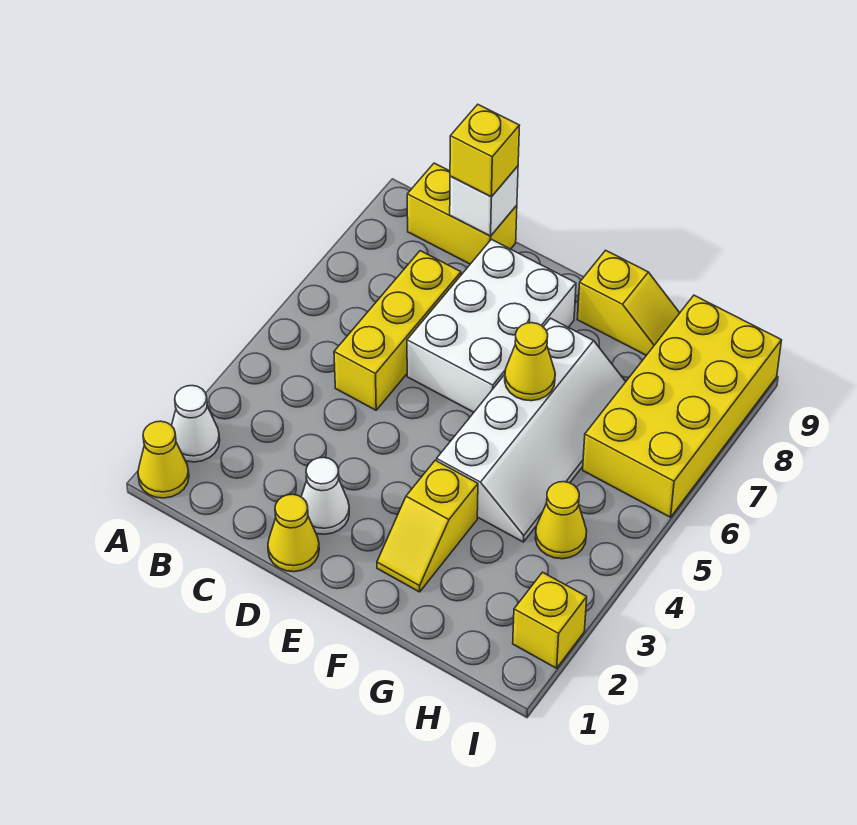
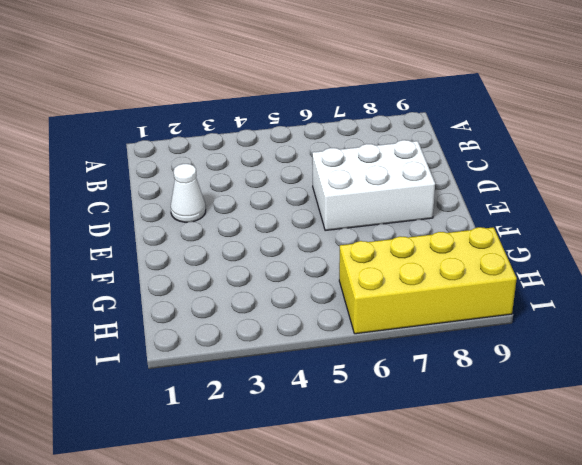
none -> yellow cone A1 level 1
none -> white cone A2 level 1
none -> yellow brick B9:C9 level 1

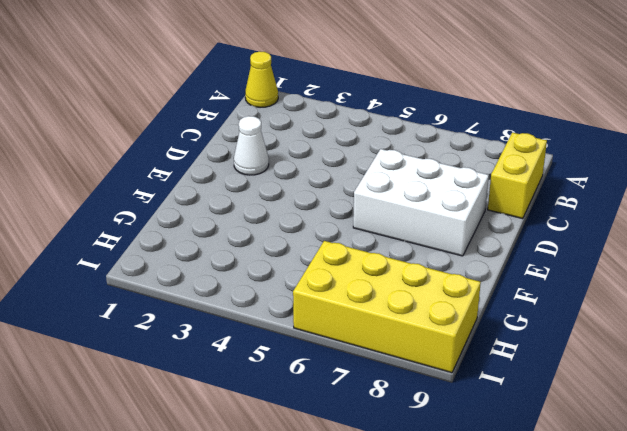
none -> white cone A2 level 1
none -> yellow brick C5:C7 level 1
none -> yellow cone D1 level 1

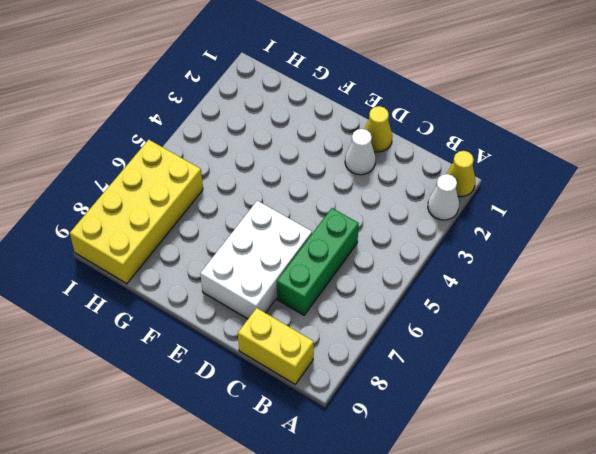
green brick C5:C7 level 1 -> yellow brick C5:C7 level 1
none -> yellow slope F2:F3 level 1 top 3
none -> white slope F4:G7 level 1 top F
none -> yellow slope F9:G9 level 1 top F

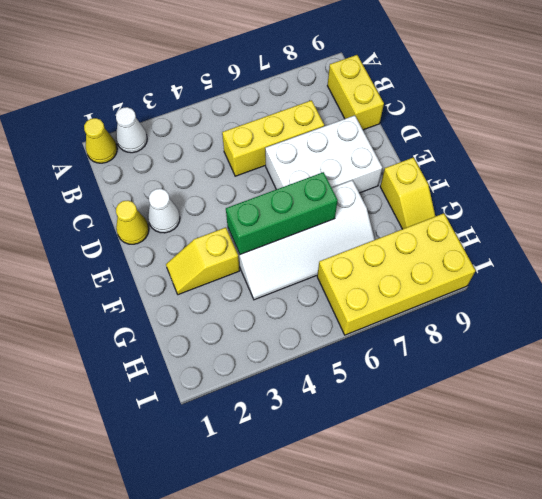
green brick F4:F6 level 2 -> yellow cone F6 level 2
none -> yellow cone H4 level 1
none -> yellow brick I2 level 1
none -> white brick C9 level 2

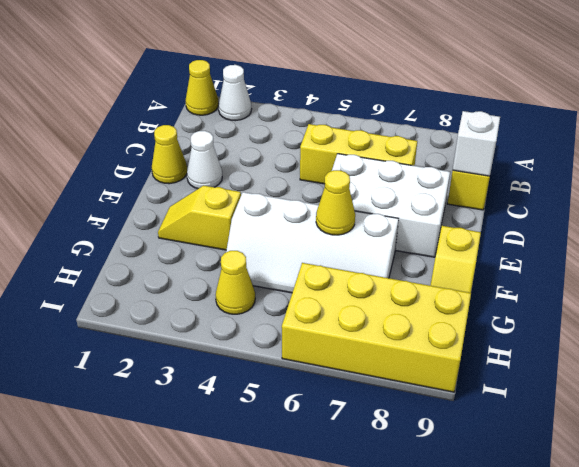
none -> yellow brick I2 level 1
none -> yellow brick C9 level 3

